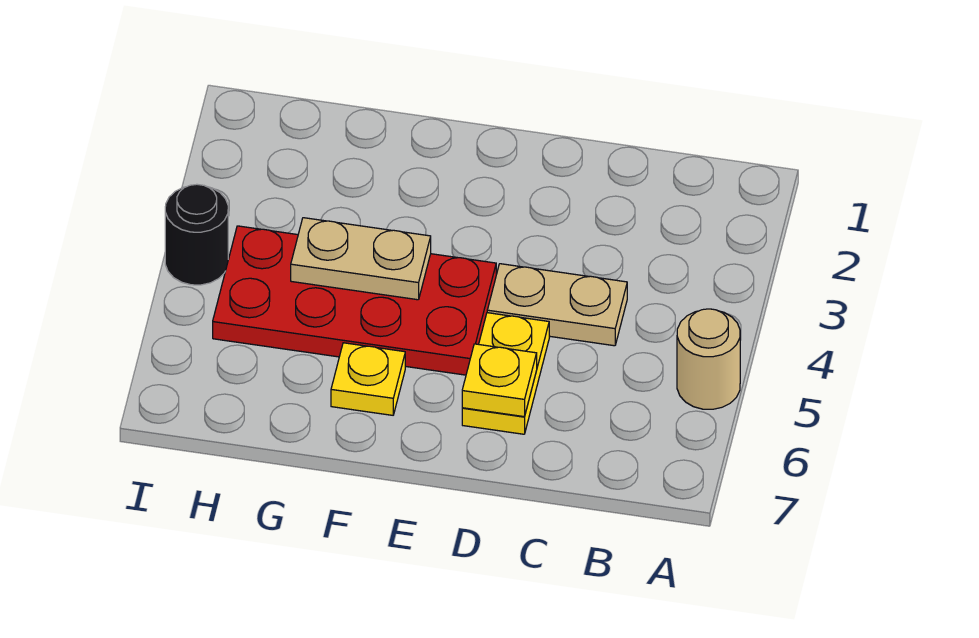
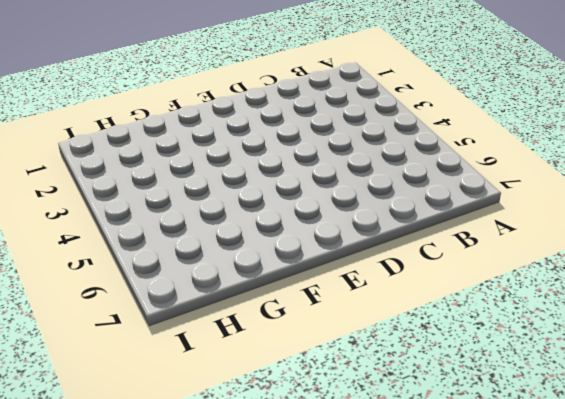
none -> tan round brick A5 level 1
none -> tan plate C4:D4 level 1

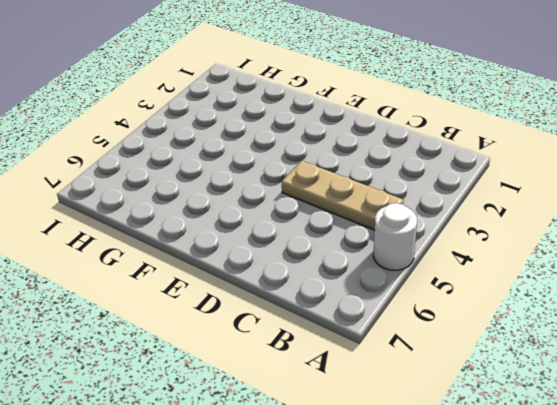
white round brick A5 level 1 -> tan round brick A5 level 1
tan plate B4:D4 level 1 -> tan plate C4:D4 level 1
none -> yellow plate D5:D6 level 1
none -> red plate E4:H5 level 1

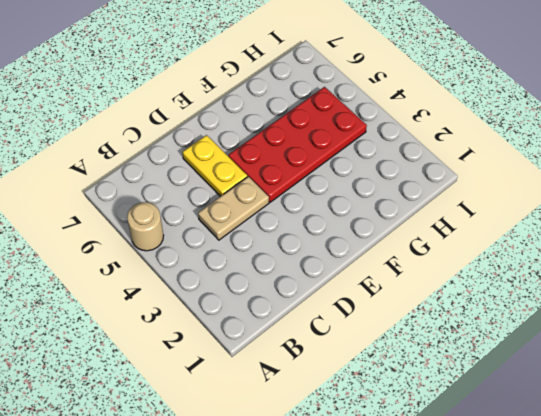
none -> yellow plate F6 level 1
none -> black round brick I4 level 1

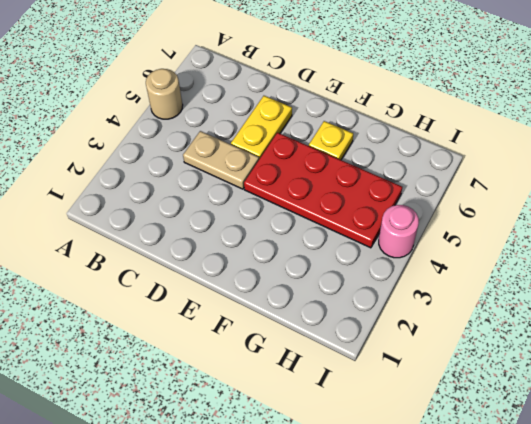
pink round brick I4 level 1 -> black round brick I4 level 1
none -> yellow plate D6 level 2
none -> tan plate F4:G4 level 2

